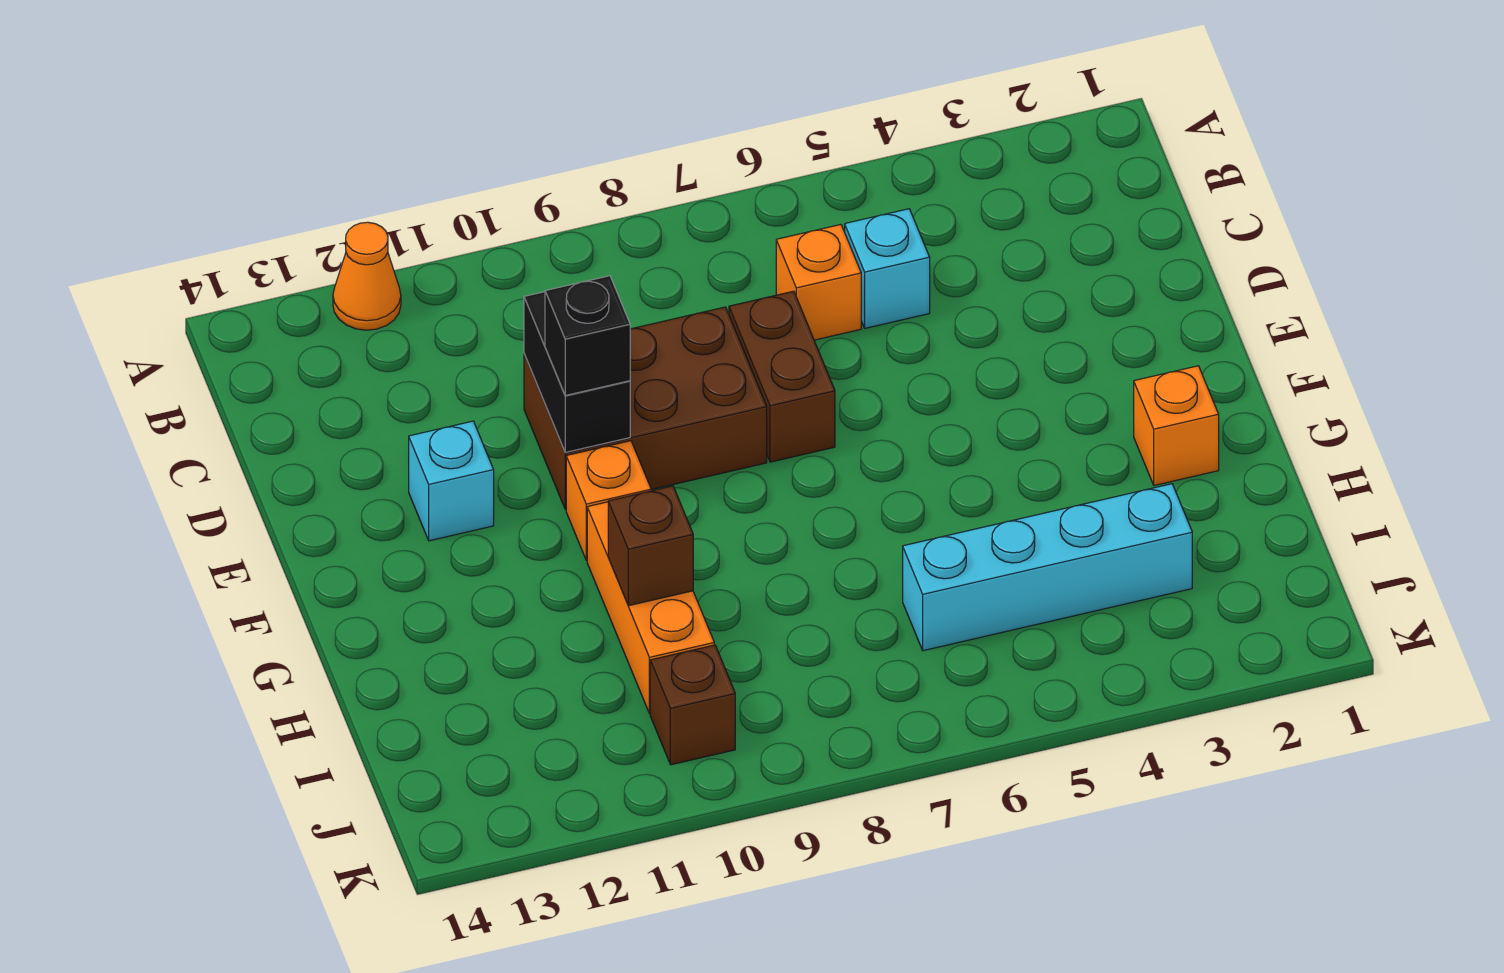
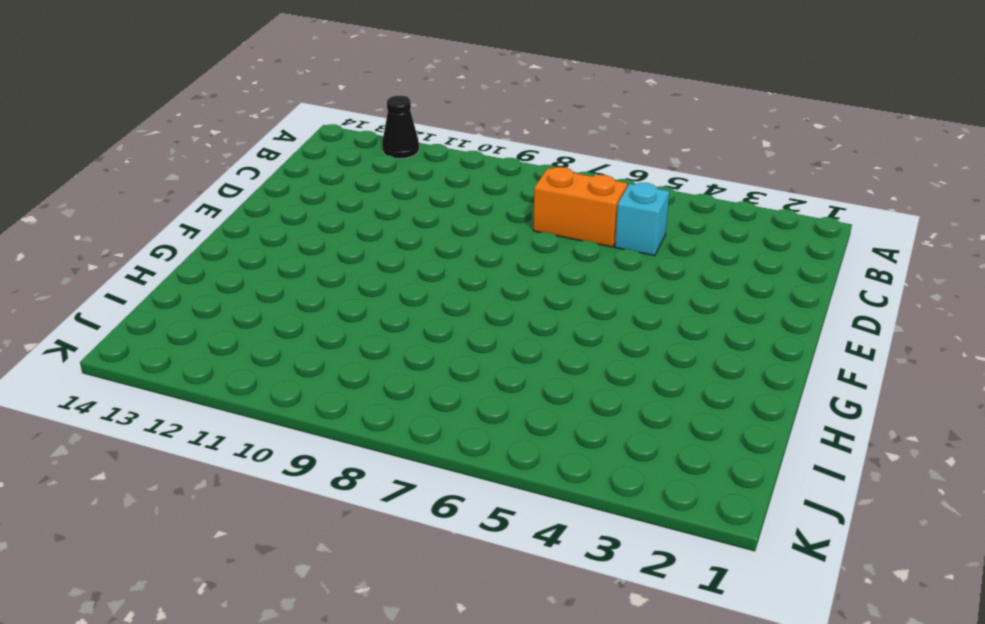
black cone A12 level 1 -> orange cone A12 level 1
orange brick C6:C7 level 1 -> orange brick C6 level 1
none -> brown brick D7:E7 level 1
none -> brown brick D8:E10 level 1
none -> cyan brick E12 level 1

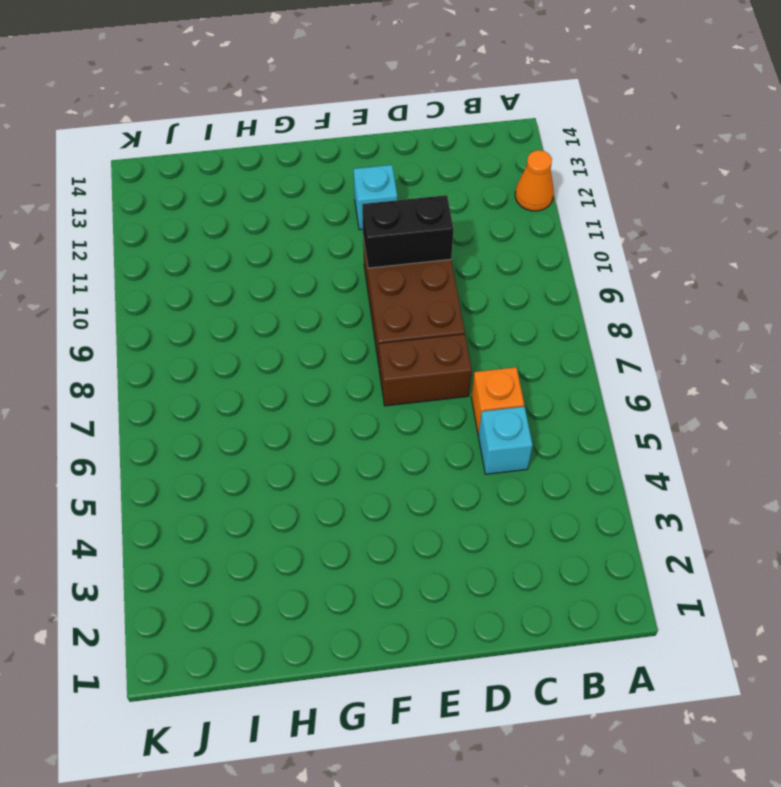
none -> orange brick F10 level 1
none -> orange brick G2 level 1
none -> orange brick G10:I10 level 1

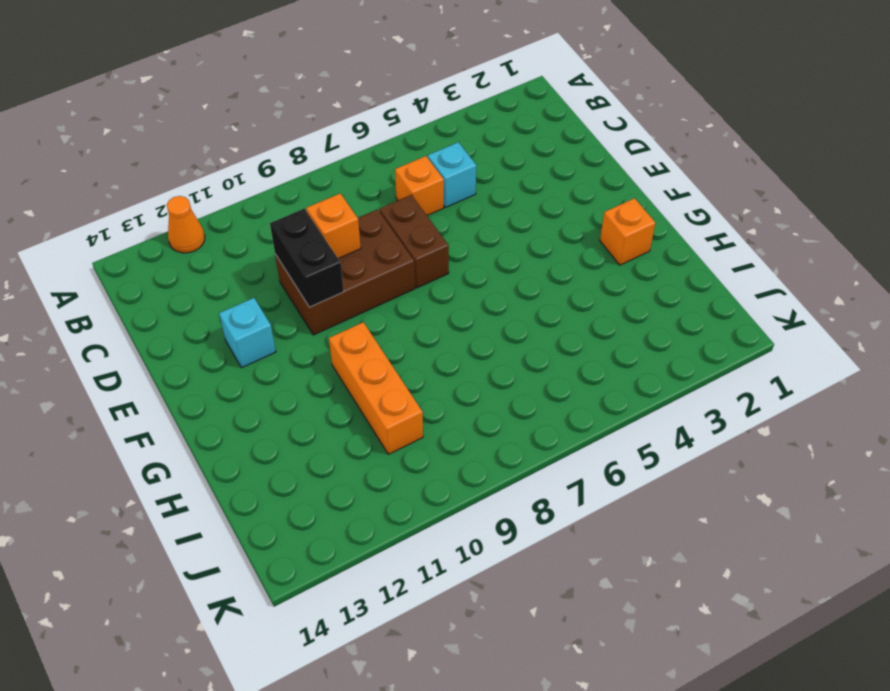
orange brick D9 level 2 -> orange brick F10 level 1
none -> cyan brick I3:I6 level 1
none -> brown brick J10 level 1
none -> brown brick H10 level 2

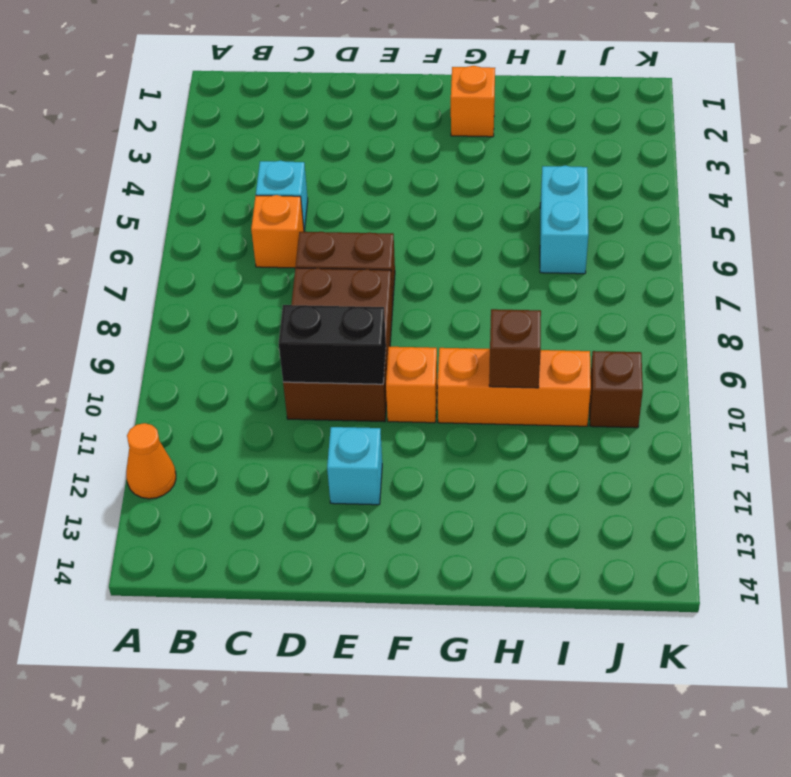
cyan brick I5:I6 level 1 -> cyan brick I3:I6 level 1
none -> black brick E10 level 3

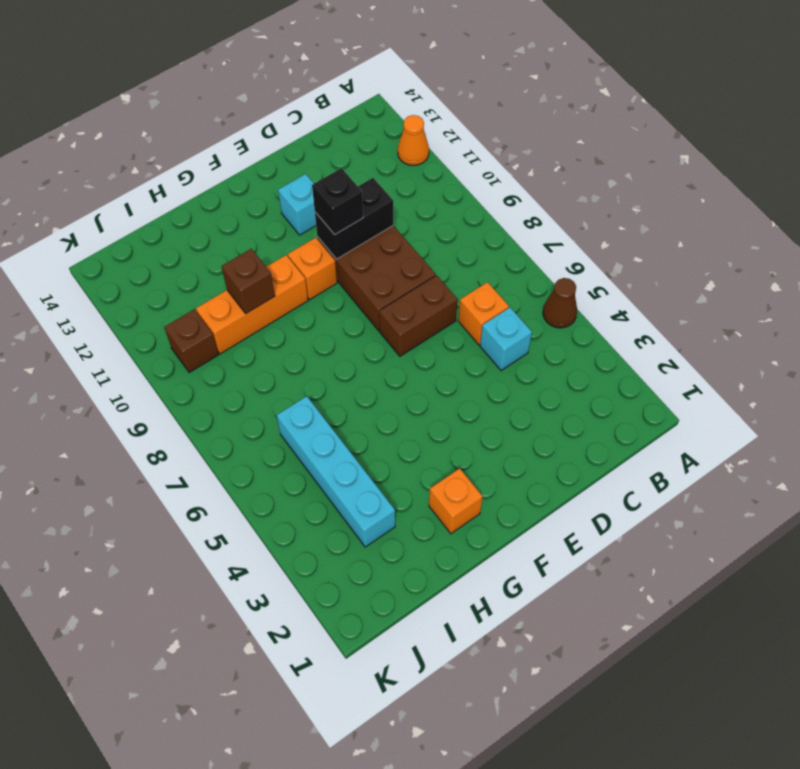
brown cone A5 level 1 -> none

